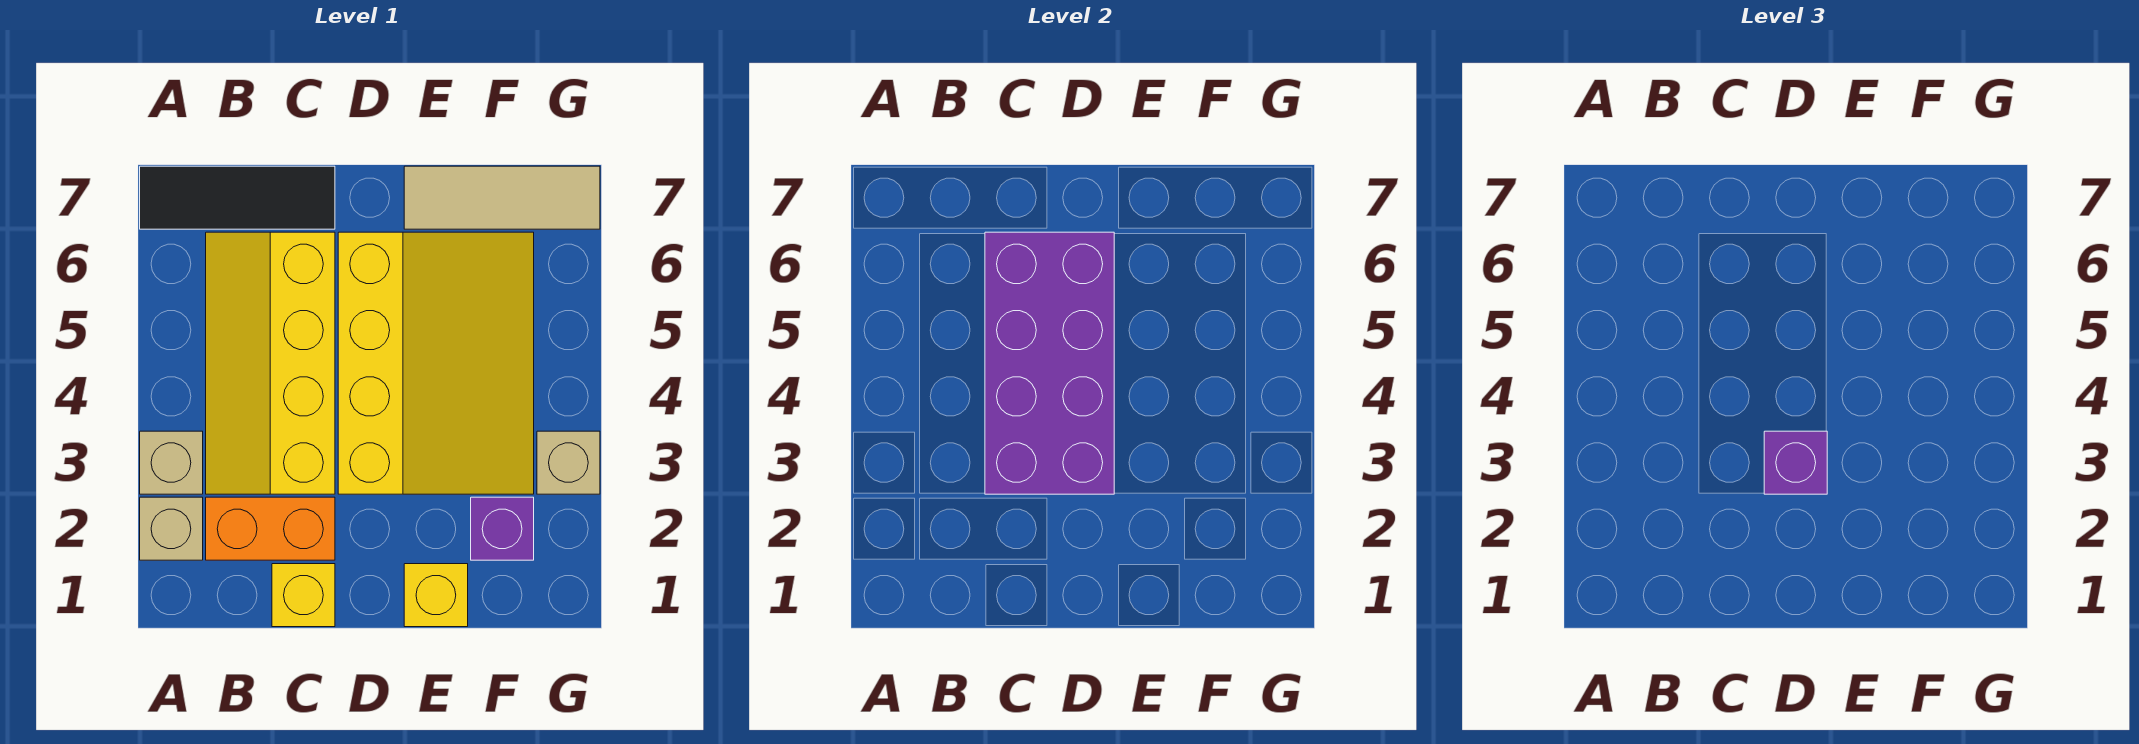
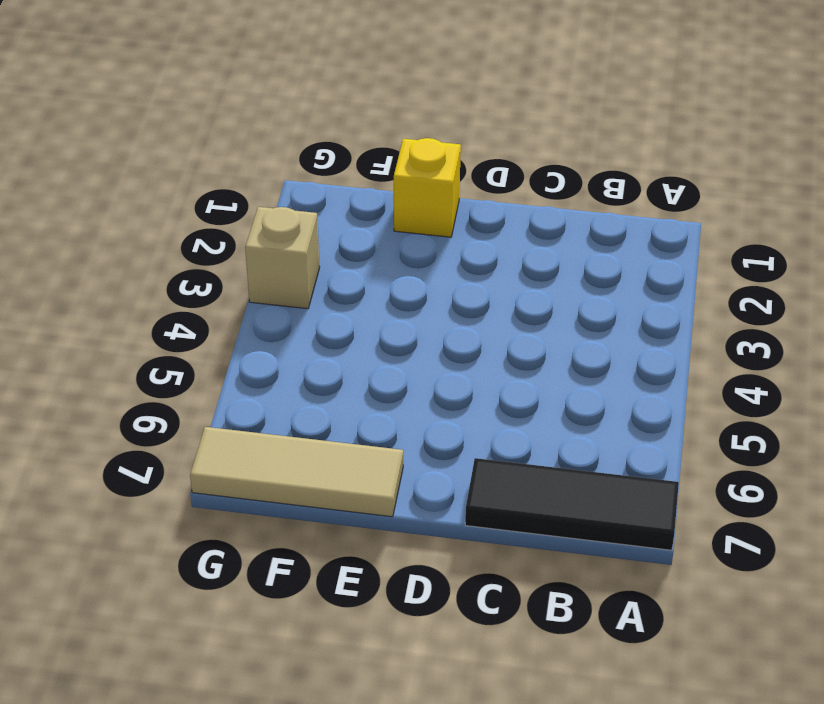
none -> tan brick A2 level 1
none -> tan brick A3 level 1
none -> orange brick B2:C2 level 1

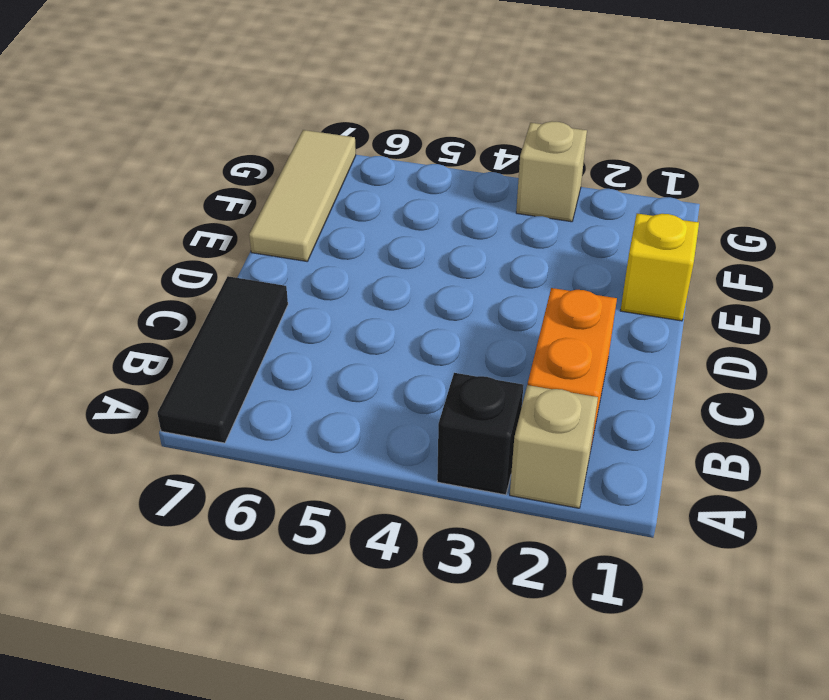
black brick A3 level 1 -> tan brick A3 level 1
none -> yellow slope B3:C6 level 1 top C
none -> yellow brick C1 level 1
none -> yellow slope D3:F6 level 1 top D

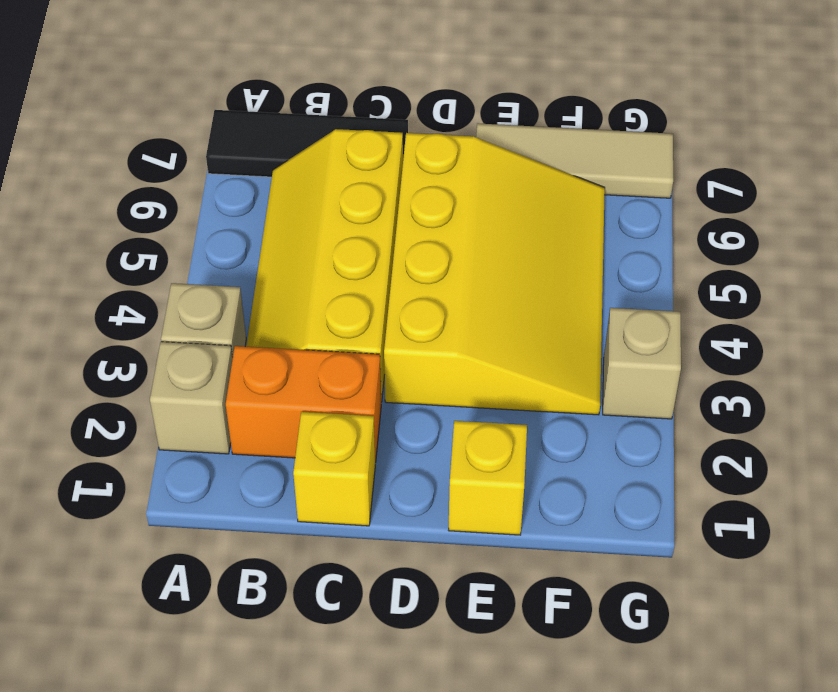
none -> purple brick F2 level 1
none -> purple brick C3:D6 level 2
none -> purple brick D3 level 3

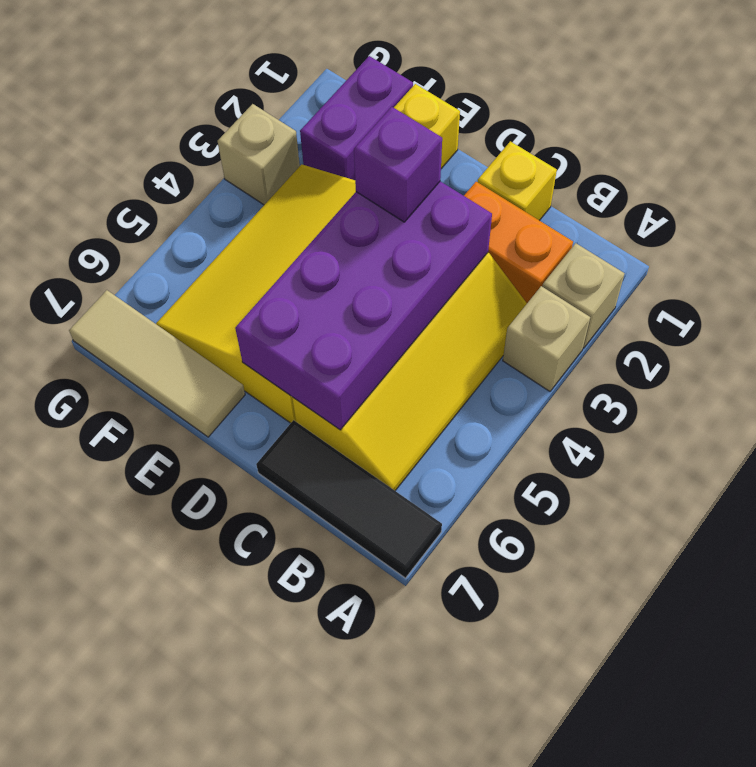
purple brick F1:F2 level 1 -> purple brick F2 level 1

